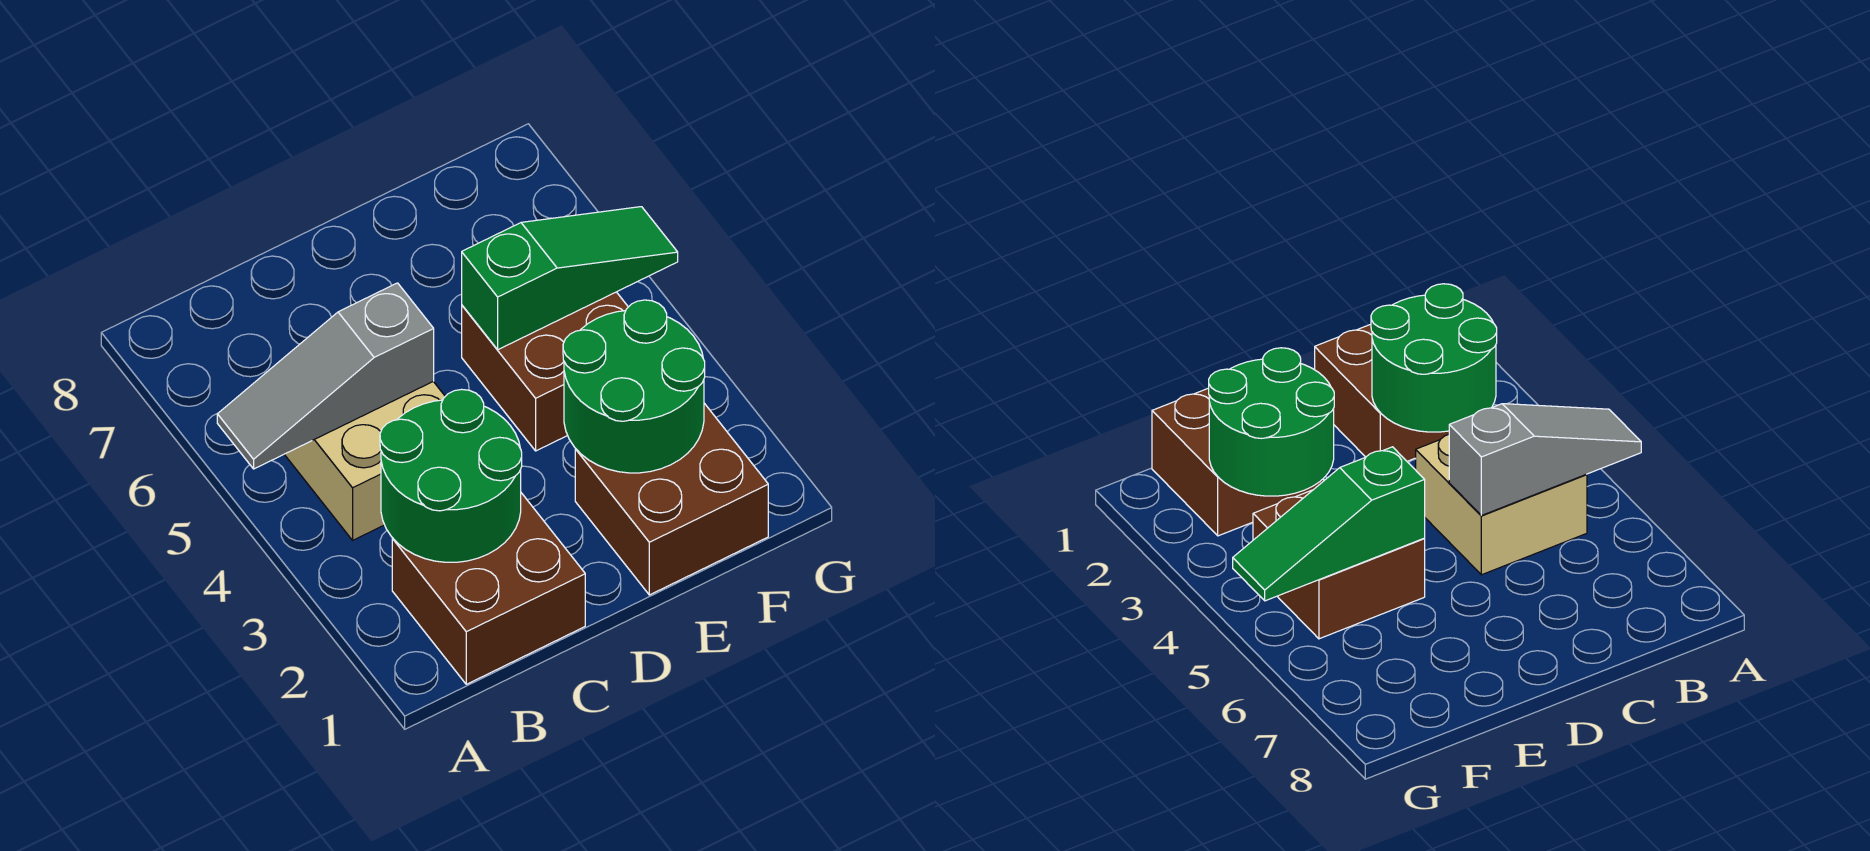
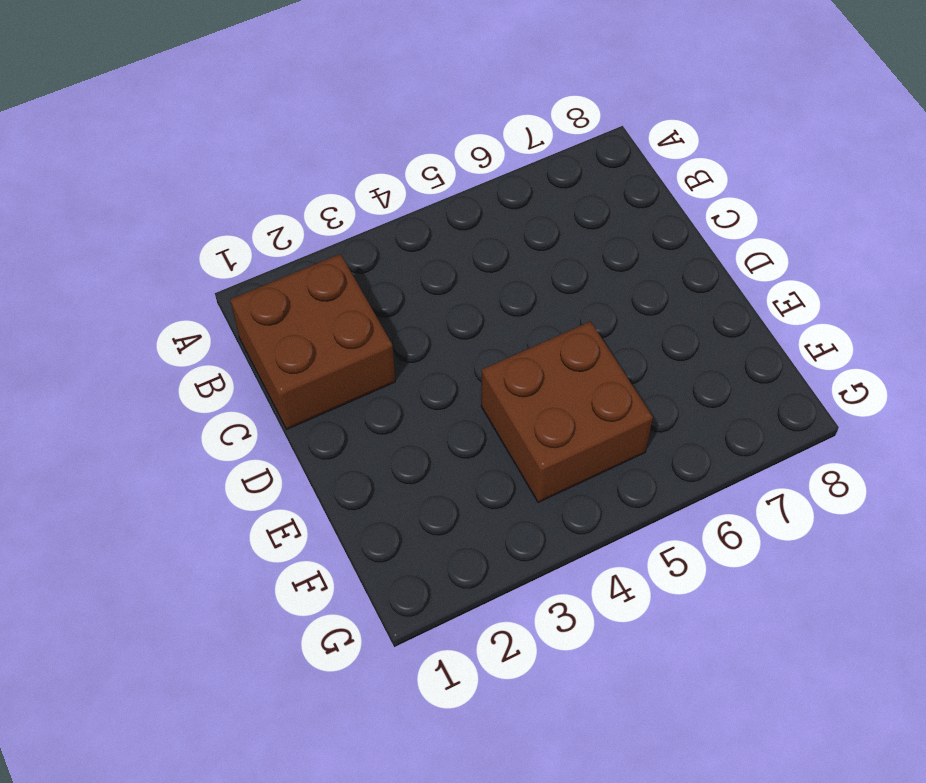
none -> tan brick B4:C5 level 1
none -> brown brick E1:F2 level 1

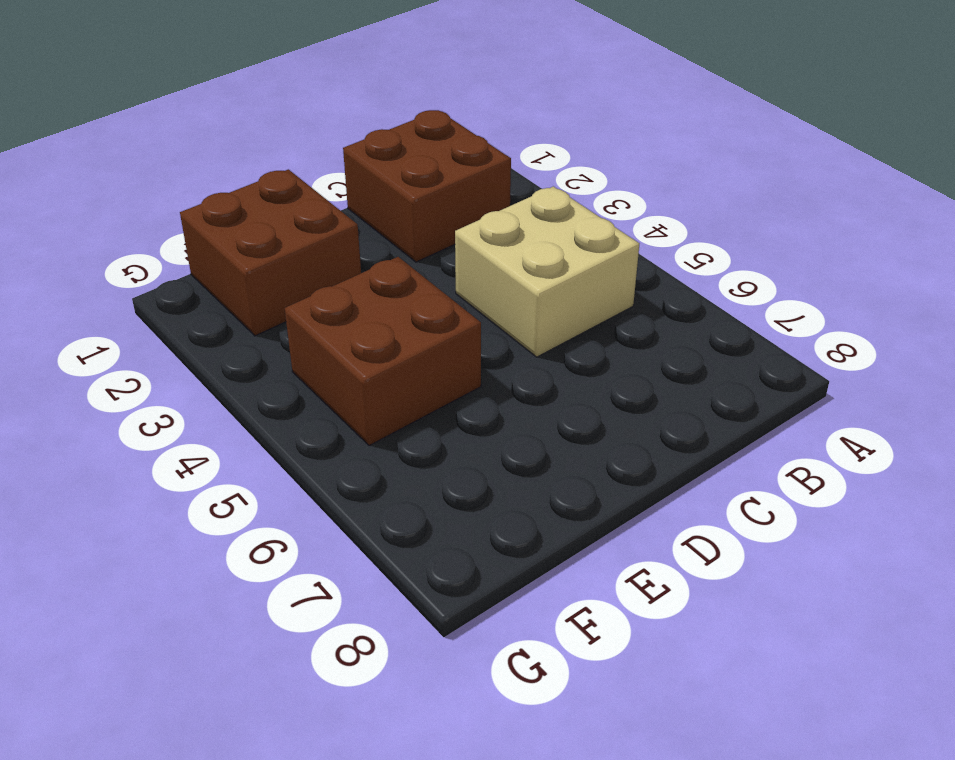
none -> grey slope A5:C5 level 2 top C
none -> green round brick B2:C3 level 2

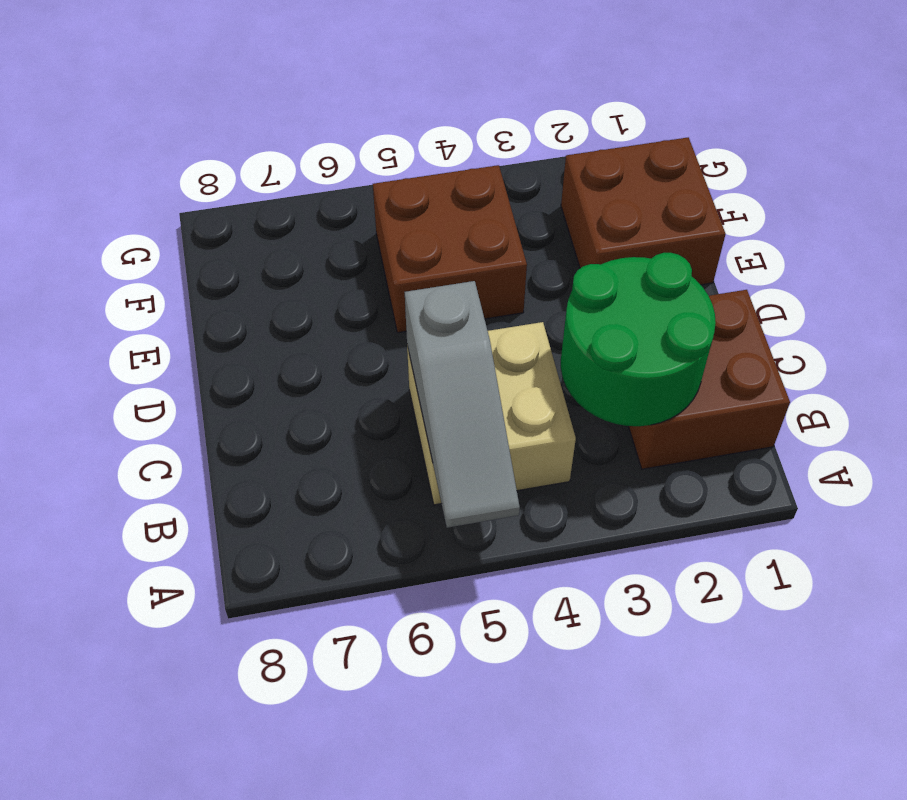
none -> green round brick E2:F3 level 2
none -> green slope E5:G5 level 2 top E

